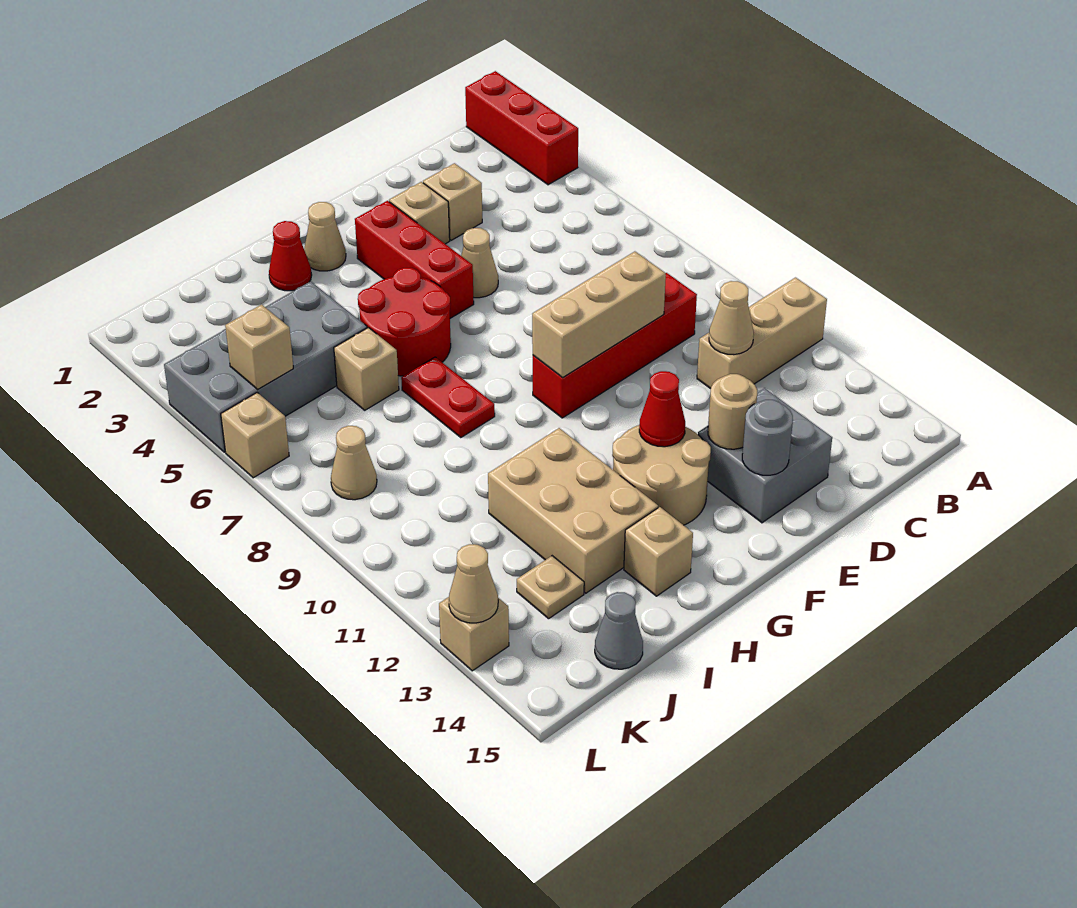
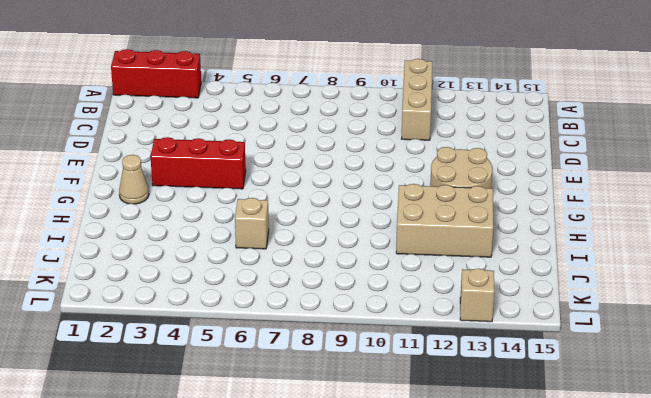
none -> red brick C9:F9 level 1
none -> tan brick D3 level 1
none -> grey brick D13:E14 level 1

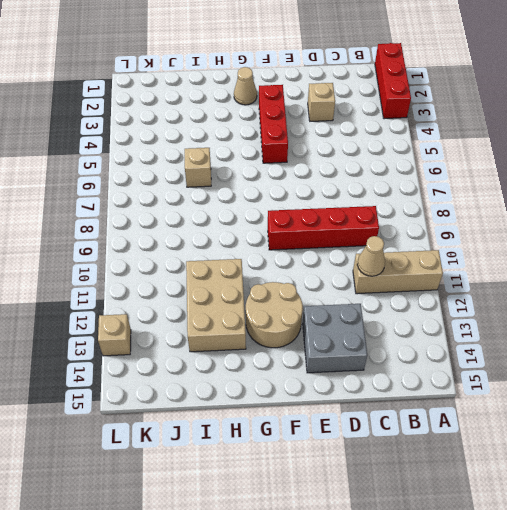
none -> tan brick E3 level 1
none -> tan cone E5 level 1
none -> red round brick G5:H6 level 1

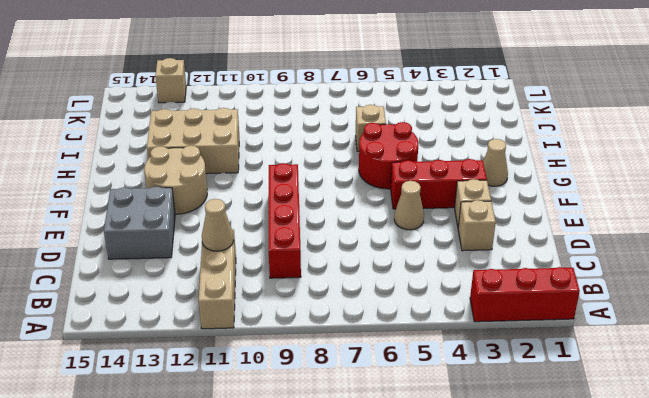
none -> red cone H2 level 1
none -> red plate H7:H8 level 1
none -> tan brick H14 level 1

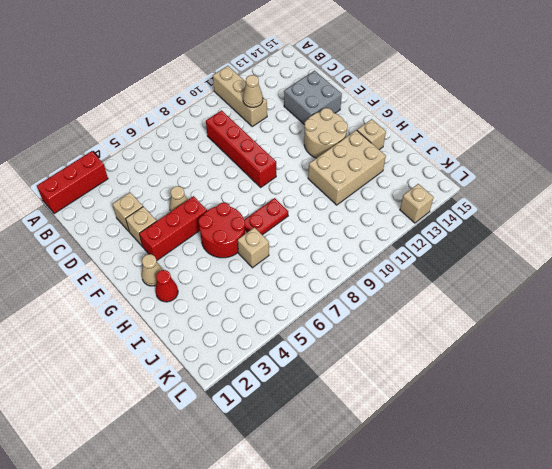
none -> grey brick I4:L5 level 1
none -> tan plate J13 level 1
none -> grey cone J15 level 1

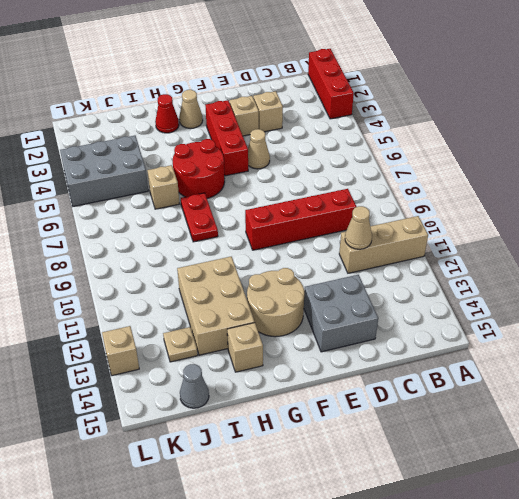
grey brick J4:L5 level 1 -> grey brick I4:L5 level 1
none -> tan cone K8 level 1
none -> tan brick L6 level 1
none -> tan brick D9:F9 level 2

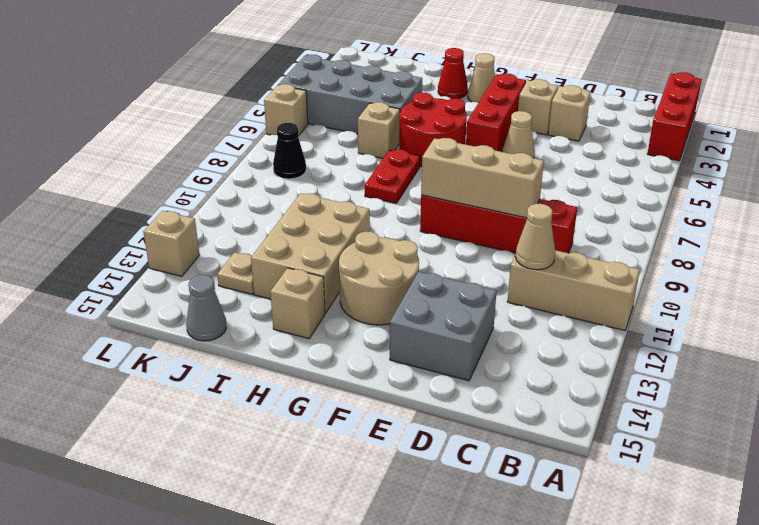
black cone K8 level 1 -> tan cone K8 level 1
none -> tan round brick E13 level 2
none -> grey round brick E14 level 2
none -> red cone F12 level 2

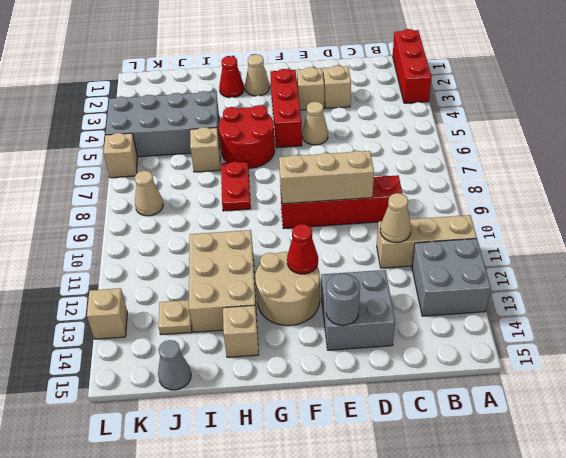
grey brick A12:B13 level 1 -> none
none -> tan round brick E13 level 2
none -> tan brick K5 level 2
none -> tan cone L13 level 2

